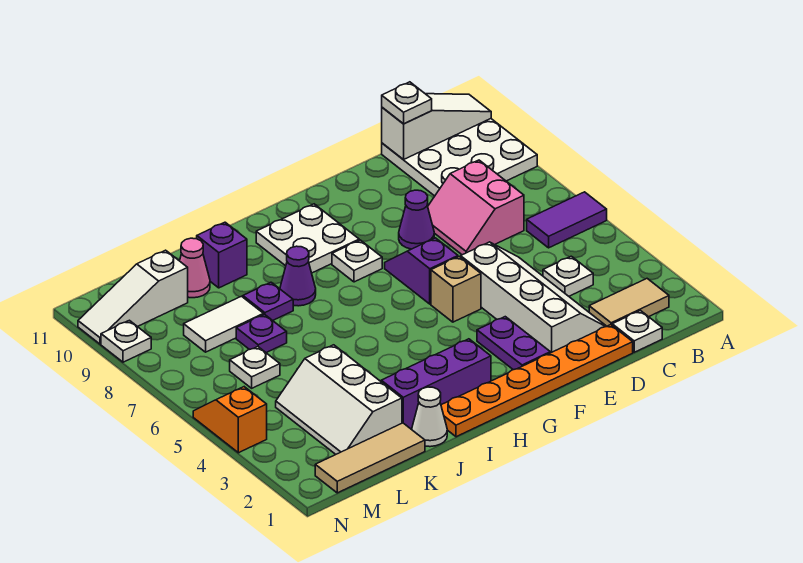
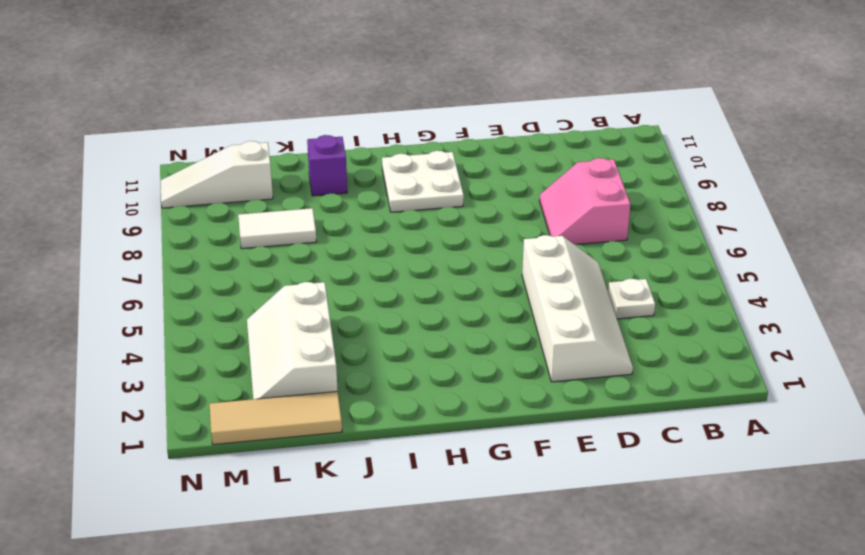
none -> purple tile A6:B6 level 1
none -> white plate A9:C11 level 1
none -> tan tile B2:C2 level 1
none -> white plate C1 level 1

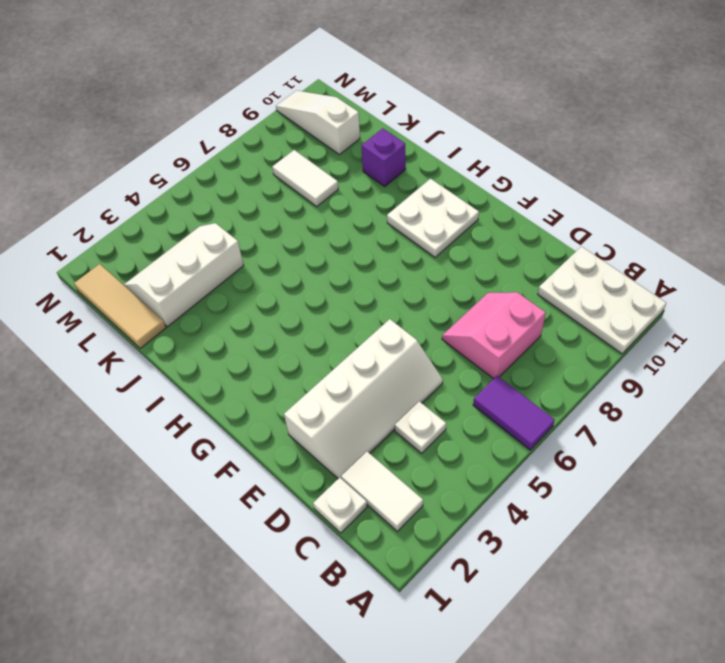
white plate A10:C11 level 1 -> white plate A9:C11 level 1
white tile B2:C2 level 1 -> tan tile B2:C2 level 1
none -> orange plate D1:I1 level 1
none -> purple cone E8 level 1
none -> purple plate F2:F3 level 1
none -> tan brick F5 level 1

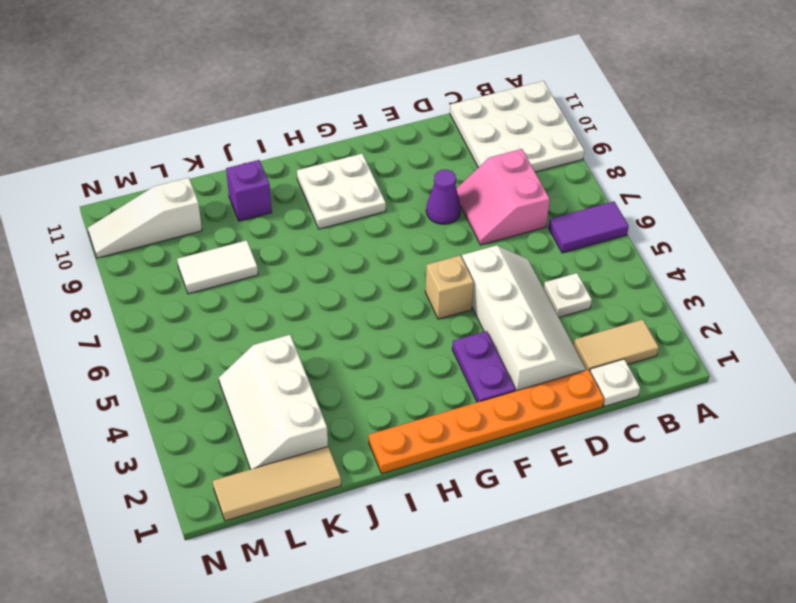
none -> purple slope F6:F7 level 1 top 6
none -> white plate G8 level 1
none -> purple brick H2:J2 level 1
none -> purple cone I8 level 1

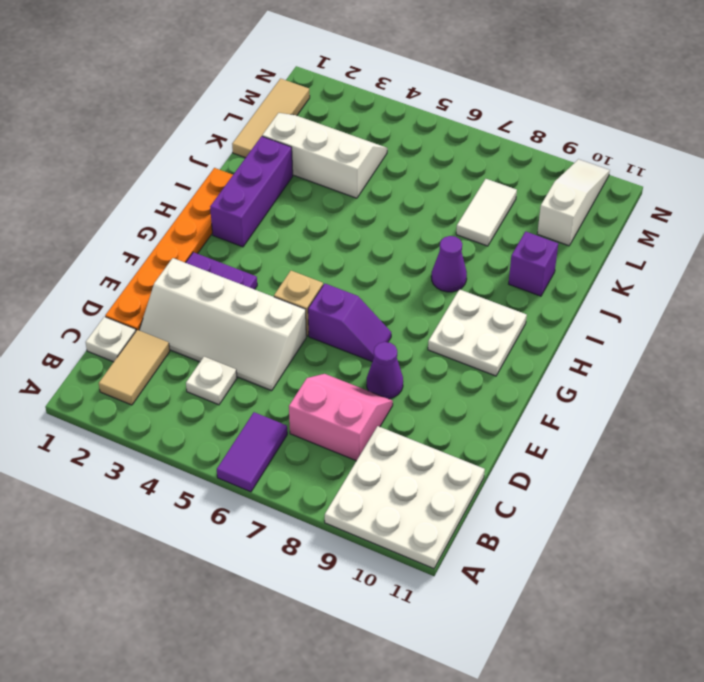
none -> white plate G8 level 1
none -> white cone J1 level 1
none -> purple plate J8 level 1
none -> purple plate K7 level 1

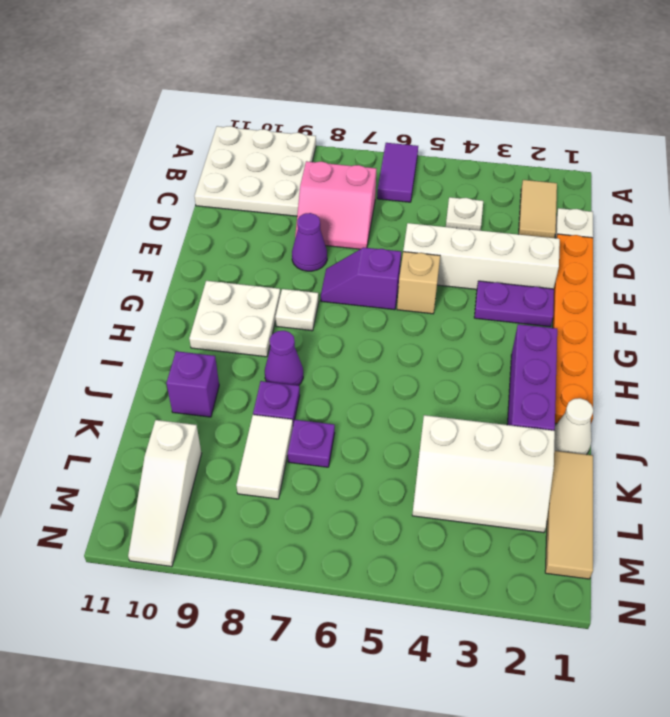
none -> pink cone K10 level 1
none -> white plate L6 level 1
none -> orange slope N4:N5 level 1 top 4
none -> white plate N9 level 1

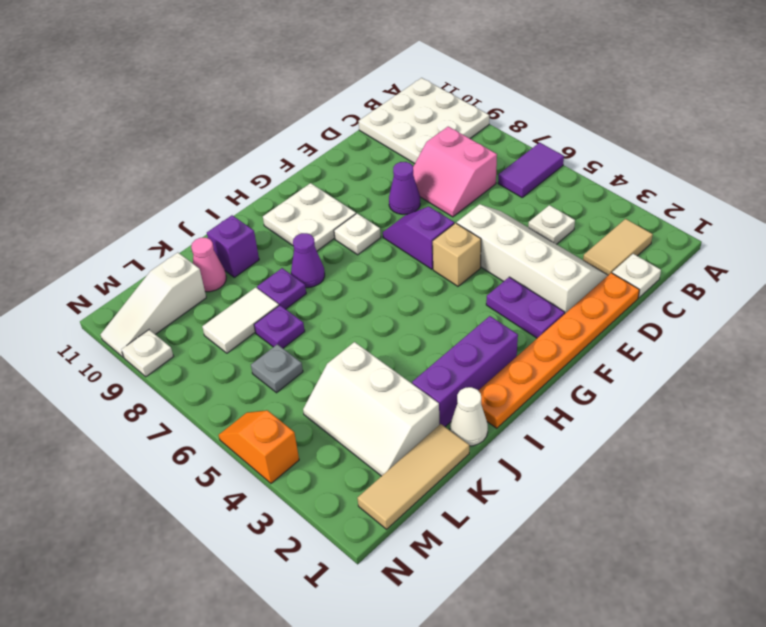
grey plate L6 level 1 -> white plate L6 level 1
none -> white slope A11:C11 level 2 top C
none -> white plate C11 level 3

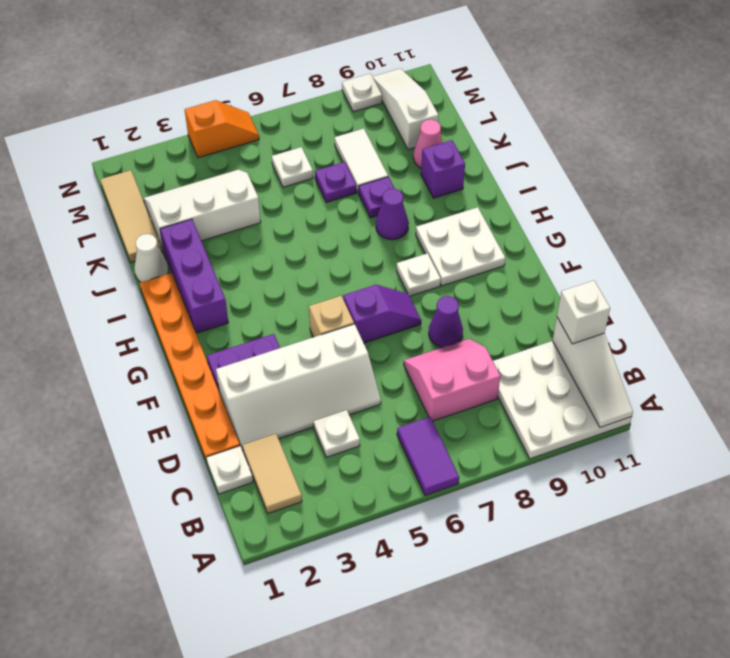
white brick C11 level 3 -> white plate C11 level 3

